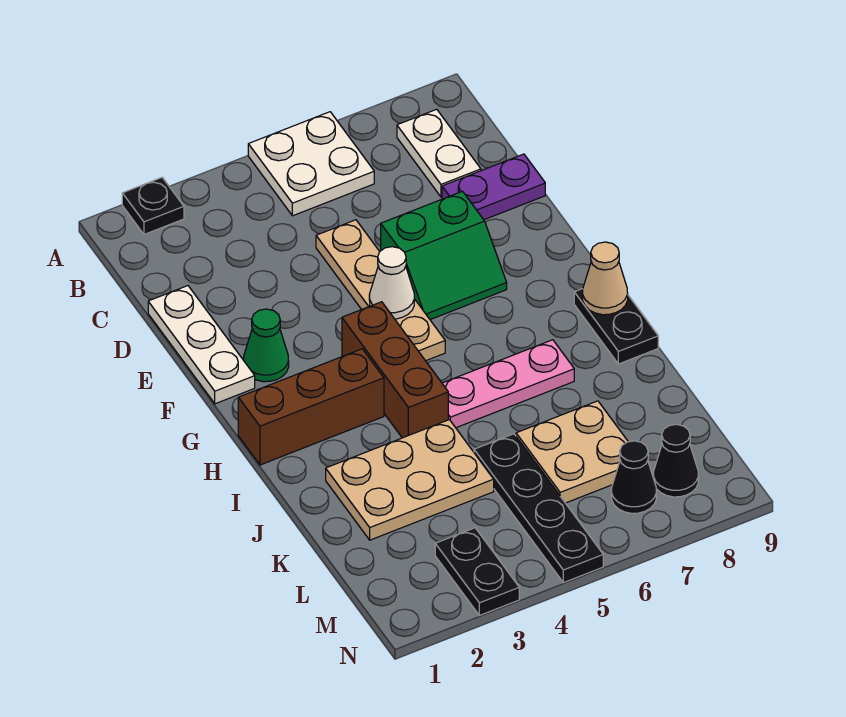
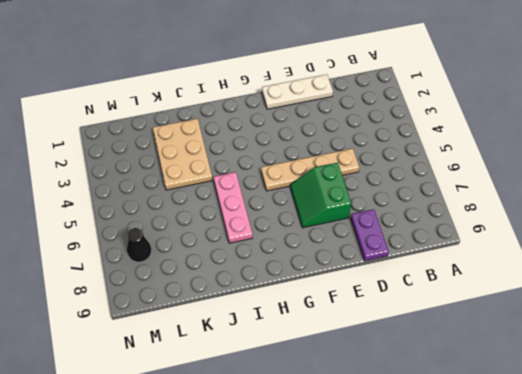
none -> black plate A2 level 1
none -> white plate A5:B6 level 1
none -> white plate B8:C8 level 1

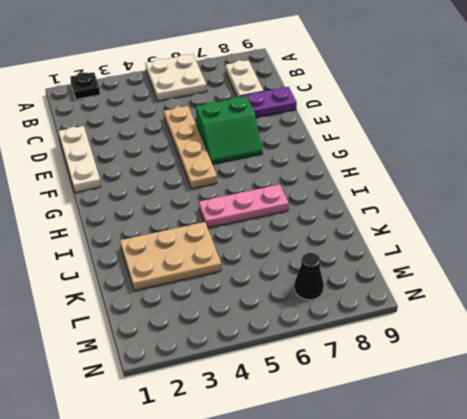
none -> green cone F2 level 1
none -> brown brick G4:I4 level 1
none -> brown brick H1:H3 level 1

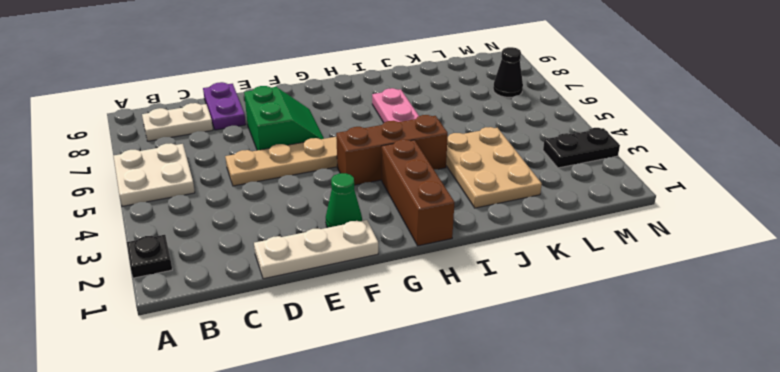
none -> black plate H9:I9 level 1
none -> black plate K5:N5 level 1
none -> tan plate K6:L7 level 1

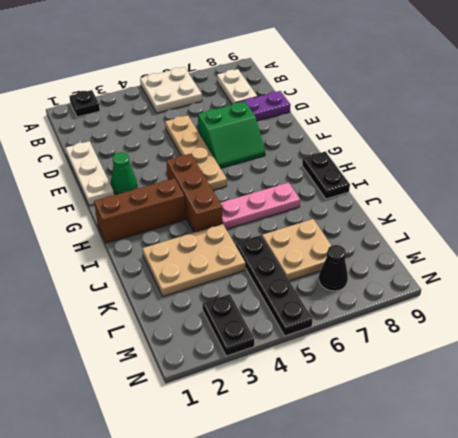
none -> black cone M8 level 1
none -> white cone F5 level 2
none -> tan cone H9 level 2

